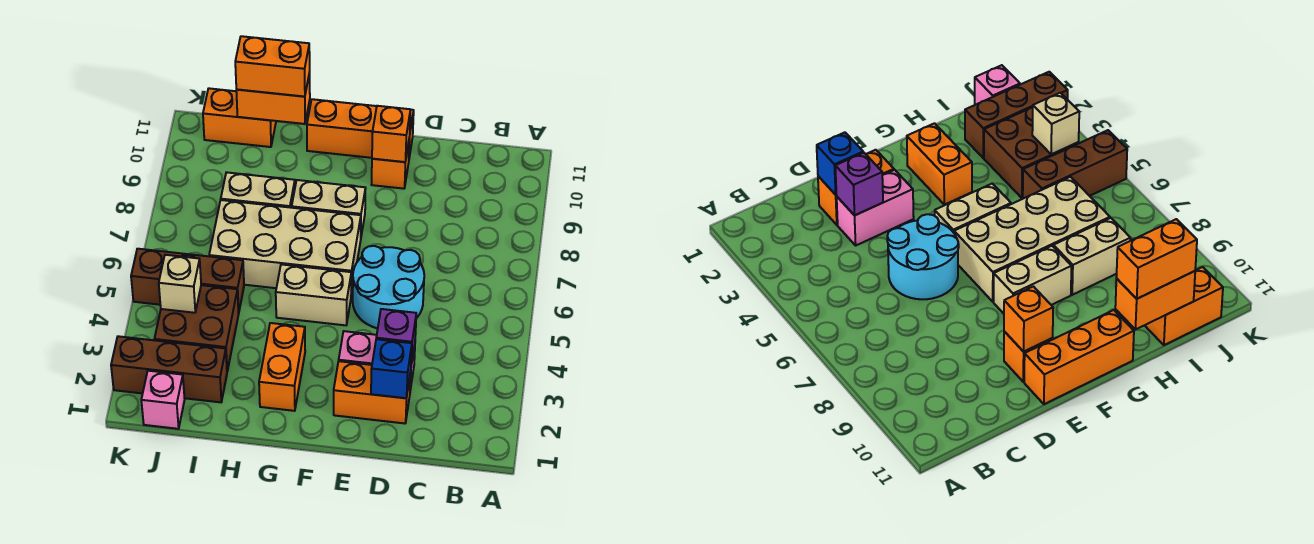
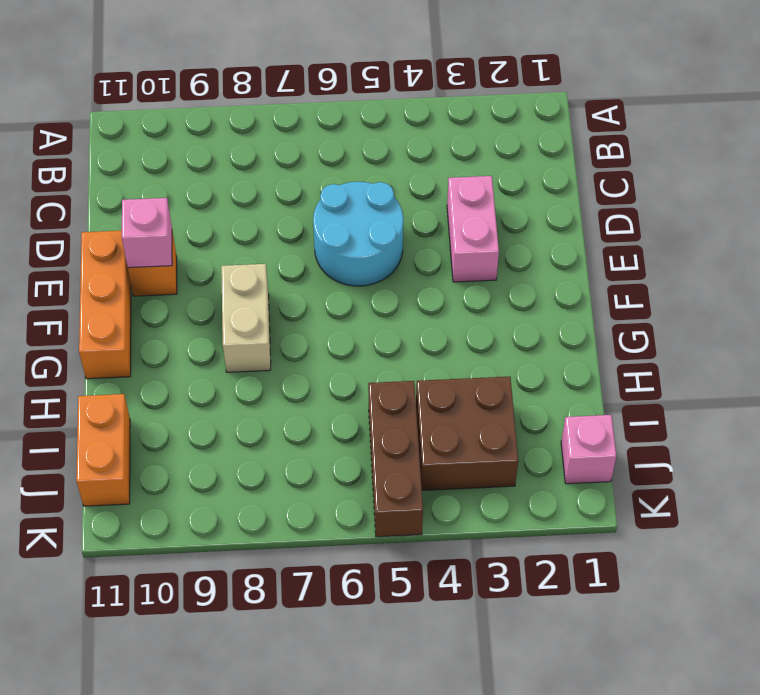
pink brick E10 level 2 -> orange brick E10 level 2
none -> orange brick D2:E2 level 1
none -> tan brick F5:G5 level 1
none -> tan brick F6:I7 level 1

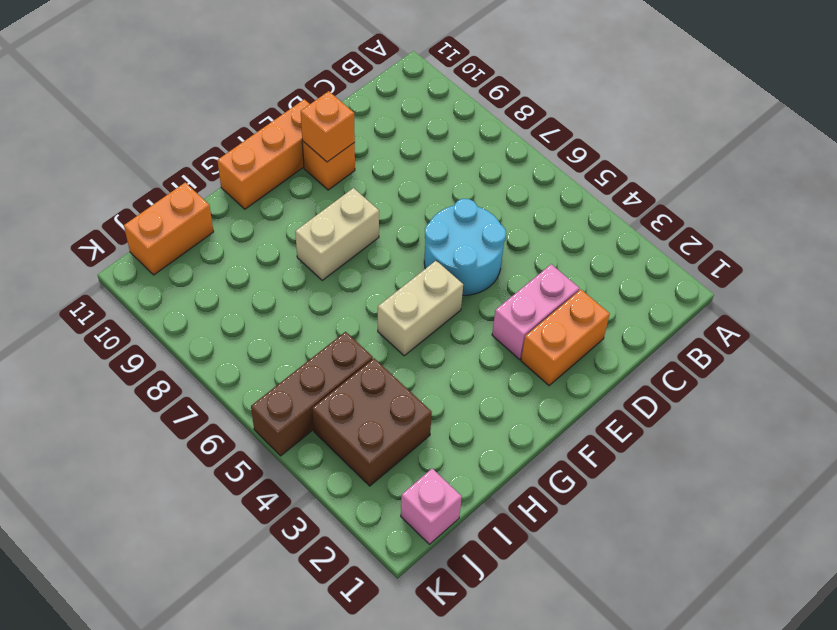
none -> tan brick F6:I7 level 1
none -> orange brick G2:G3 level 1
none -> tan brick H8:I8 level 1

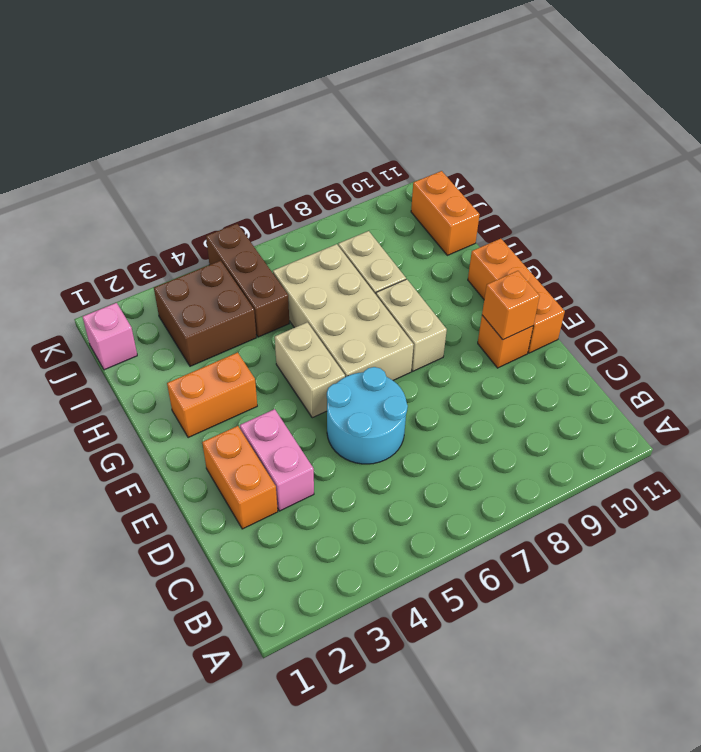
none -> brown brick I2:K2 level 1
none -> blue brick D2 level 2
none -> purple brick D3 level 2

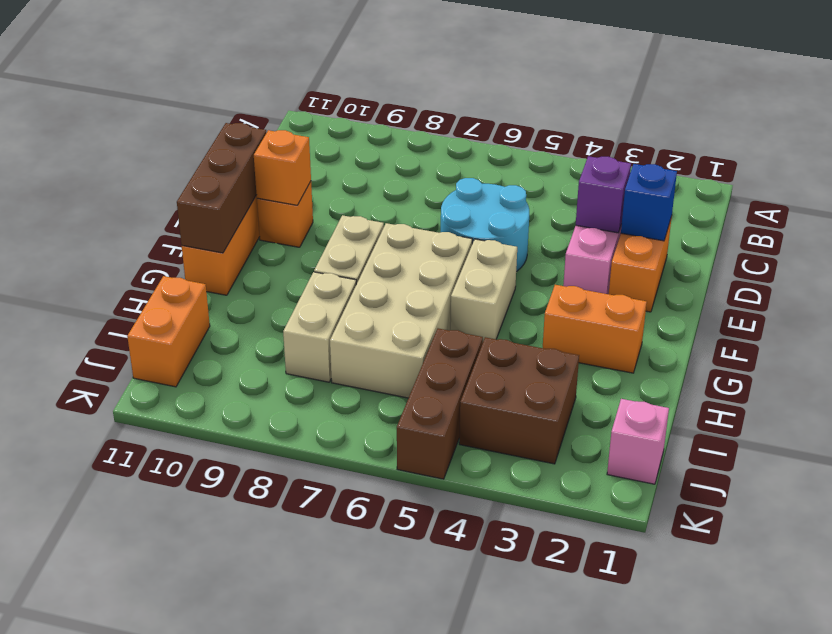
brown brick E11:G11 level 2 -> brown brick I2:K2 level 1
none -> orange brick H11:I11 level 2
none -> tan brick J4 level 2
none -> orange brick H11:I11 level 3

